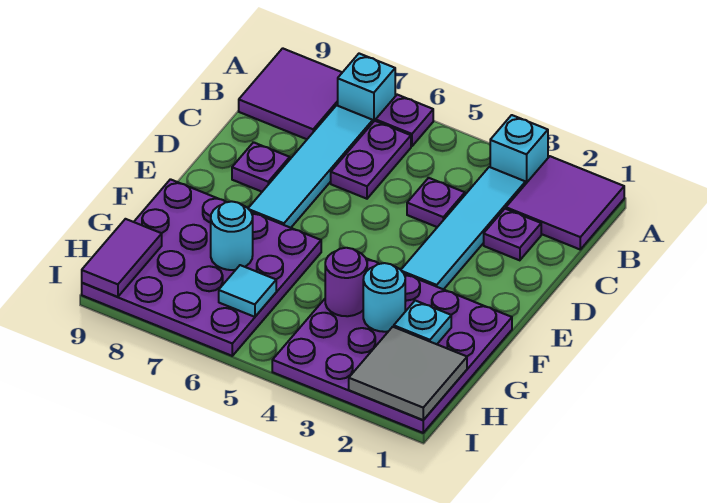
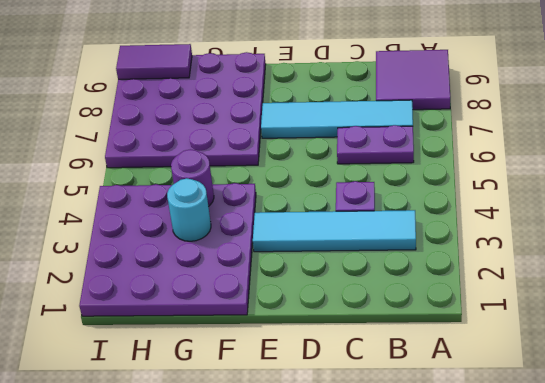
none -> purple tile A1:B2 level 1
none -> cyan brick A3 level 1
none -> purple plate A6 level 1

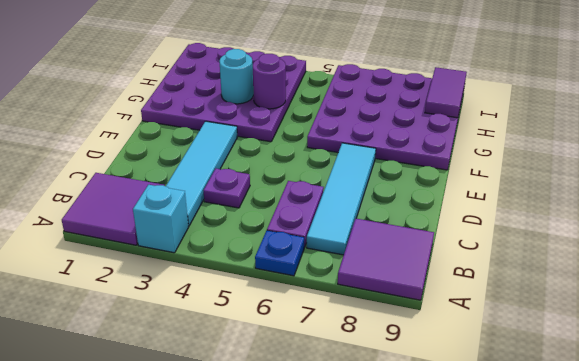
blue plate A6 level 1 -> purple plate A6 level 1
none -> cyan brick A7 level 1
none -> purple plate C2 level 1
none -> purple plate D8 level 1

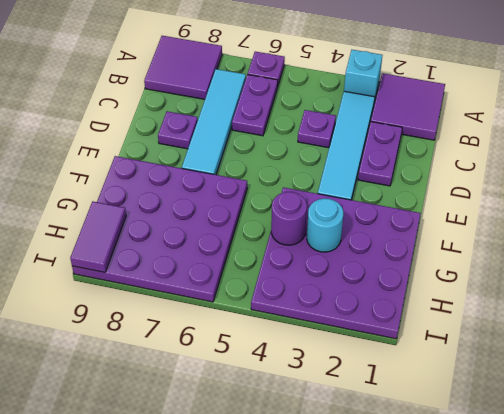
purple plate C2:D2 level 1 -> purple plate C2 level 1
none -> cyan brick A7 level 1
none -> cyan plate G2 level 2
none -> cyan round brick G7 level 2

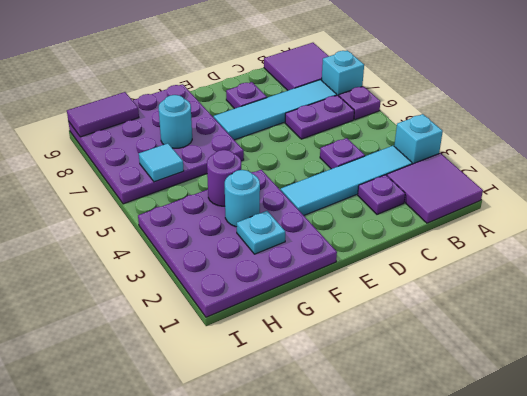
none -> grey tile H1:I2 level 2

